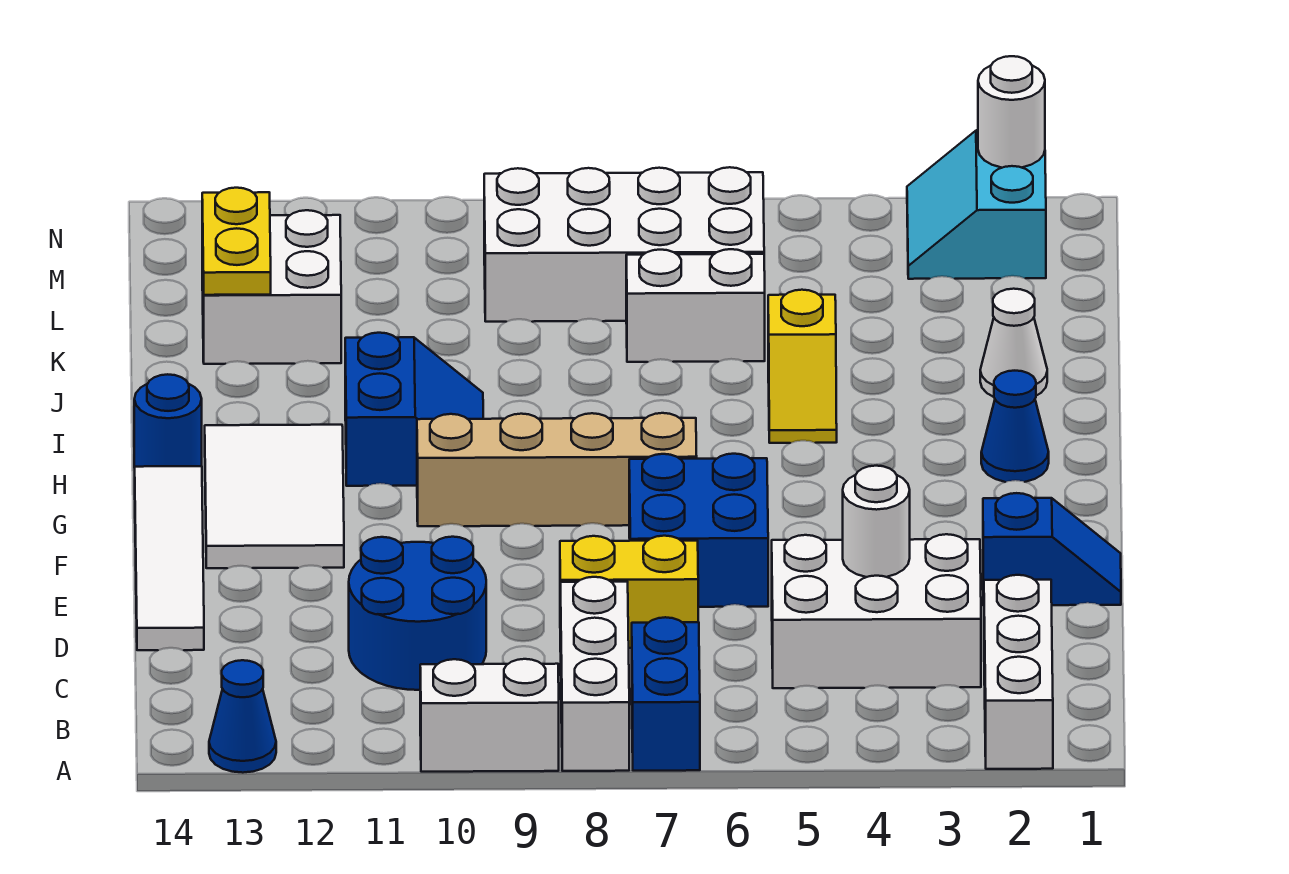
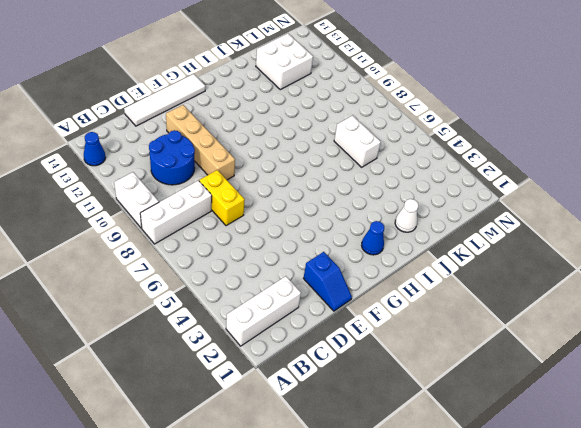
tan brick E9:E12 level 1 -> tan brick G7:G10 level 1
none -> blue brick A7:B7 level 1
none -> white brick C3:D5 level 1
none -> blue brick E6:F7 level 1

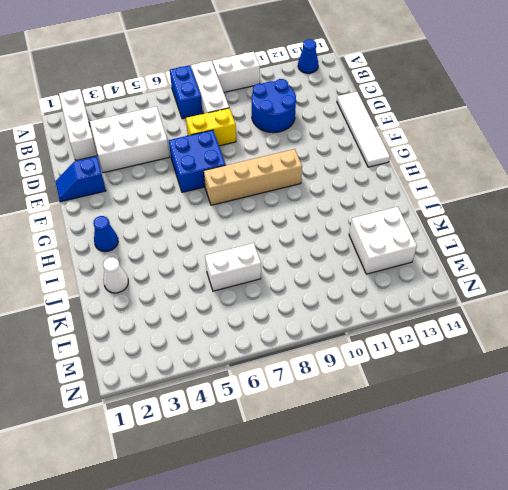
none -> white tile F12:H13 level 1
none -> blue slope H10:I11 level 1 top 11
none -> blue round brick H14 level 1

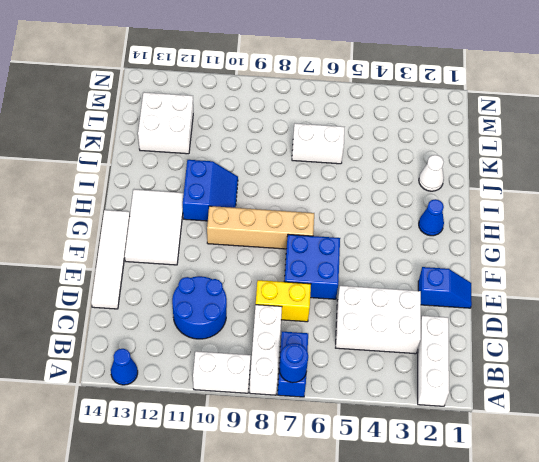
blue round brick A7 level 2 -> blue round brick H14 level 1
none -> yellow slope I5:J5 level 1 top J
none -> white brick L6:M9 level 1
none -> cyan slope M2:N3 level 1 top 2

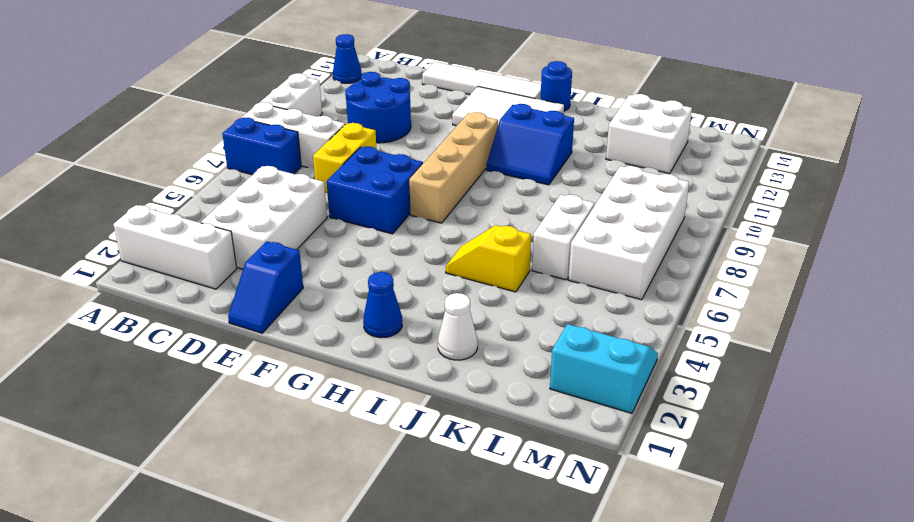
none -> white round brick D4 level 2
none -> yellow plate K13:L13 level 2
none -> white round brick N2 level 2

